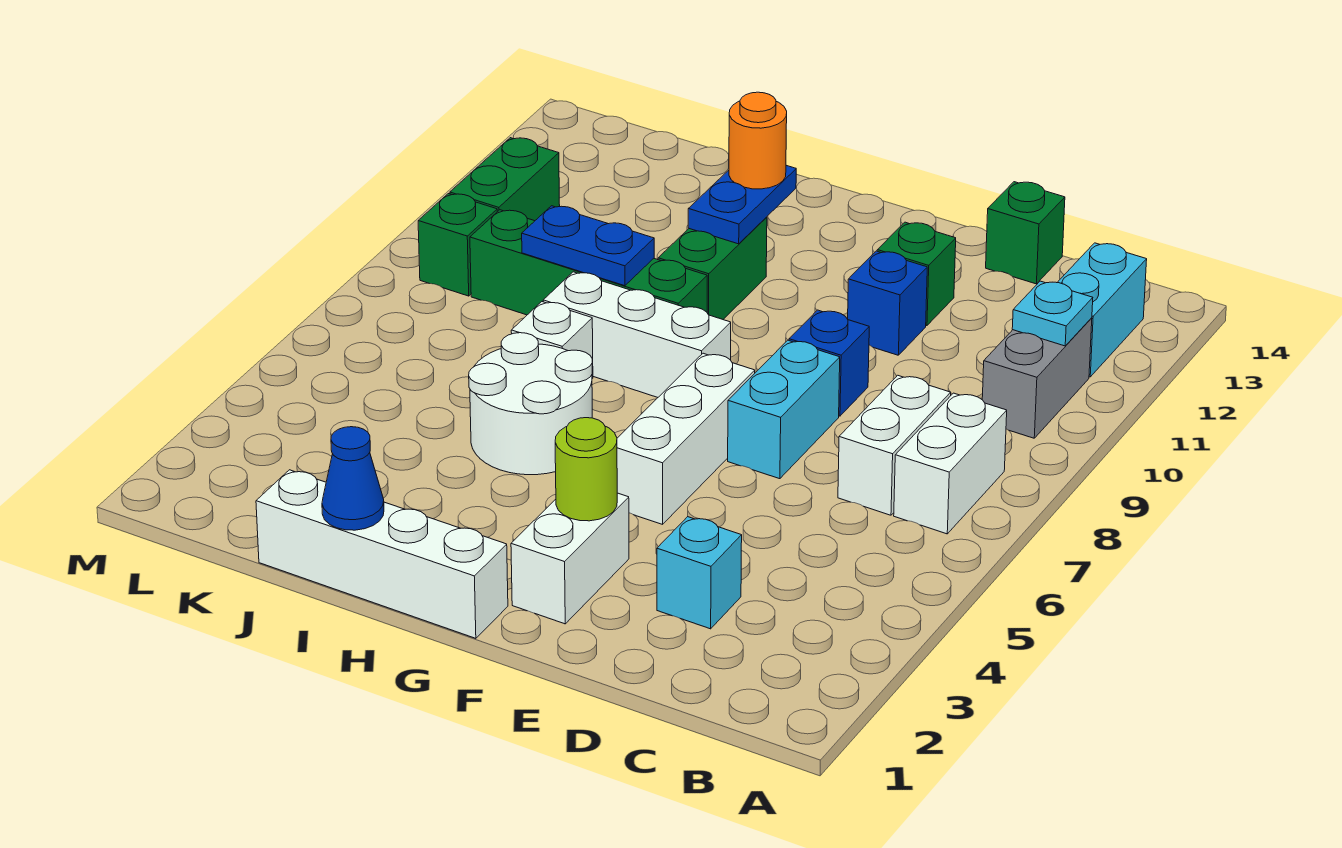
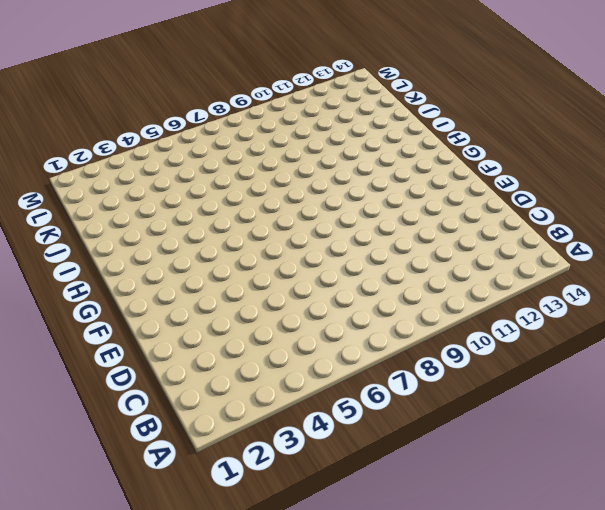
none -> white brick B7:B8 level 1
none -> grey brick B10:B11 level 1
none -> cyan brick B12:B13 level 1

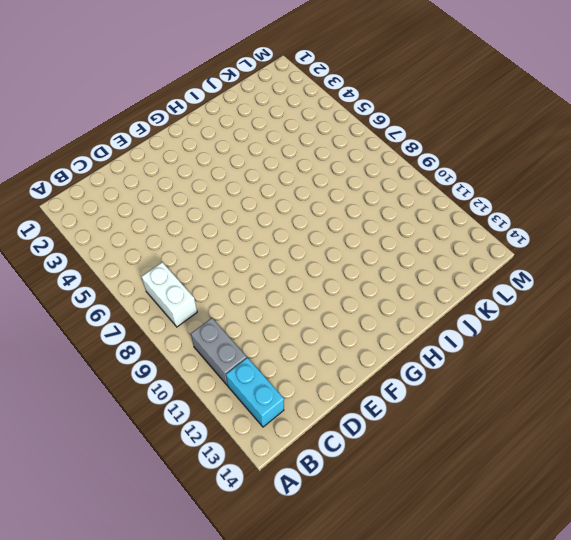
none -> white brick C7:C8 level 1
none -> cyan brick D3 level 1
none -> green brick D14 level 1

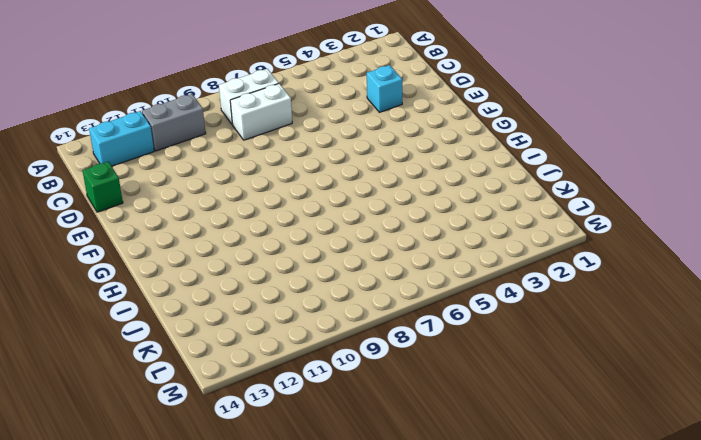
none -> cyan brick E7:E8 level 1
none -> blue brick E9 level 1
none -> blue brick E11 level 1

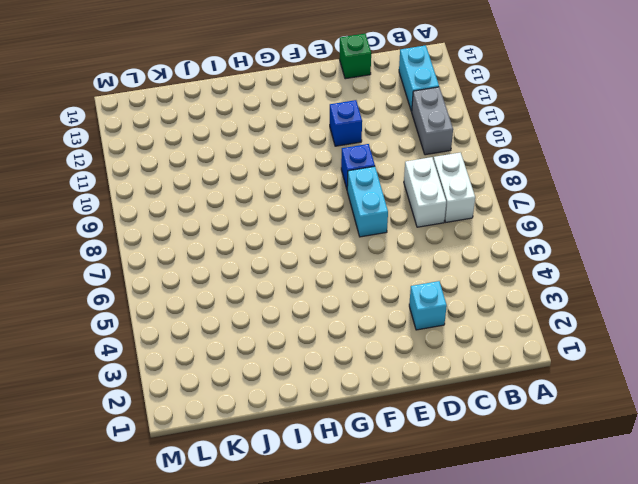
none -> green brick E12 level 1
none -> white brick F2:F3 level 1
none -> white brick F5:F7 level 1

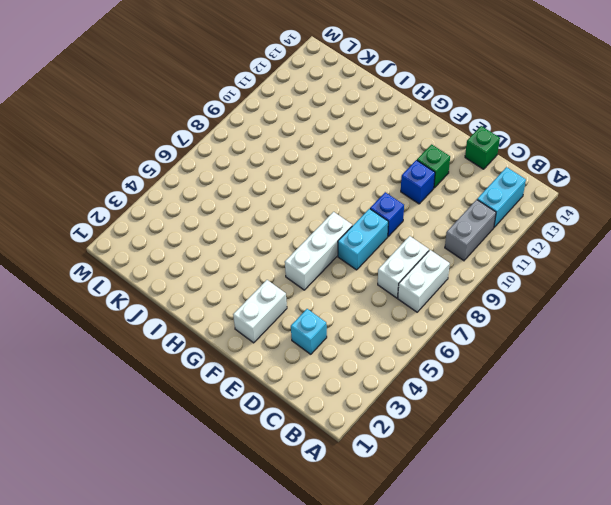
none -> white brick G1:J1 level 1
none -> white brick G8:I8 level 1
none -> white round brick H5:I6 level 1

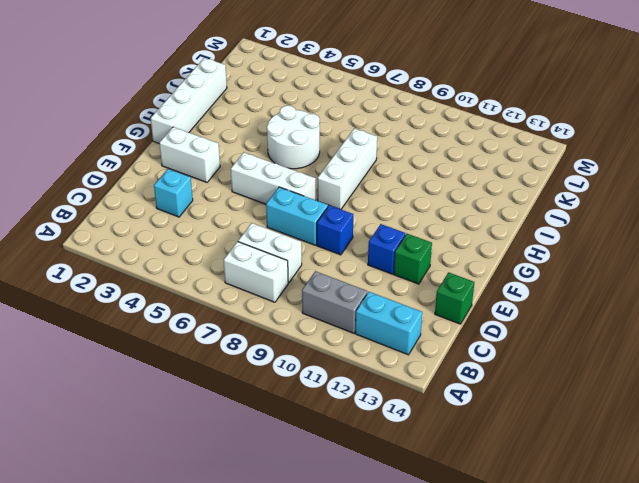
none -> green brick H9:K9 level 1
none -> green brick H10:H11 level 1
none -> white brick I7 level 1

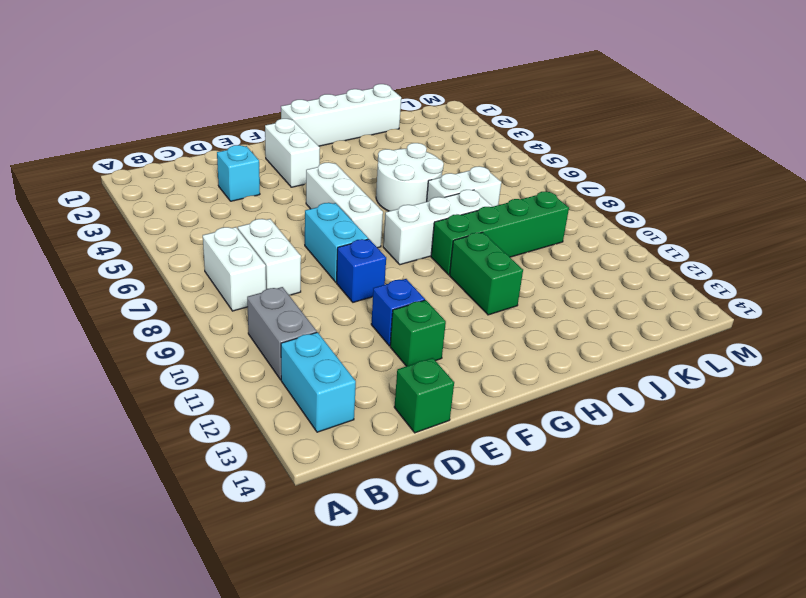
white brick I7:J7 level 1 -> white brick I7 level 1
none -> green brick L9 level 1
none -> green brick L10:L11 level 1
none -> cyan plate B11 level 2

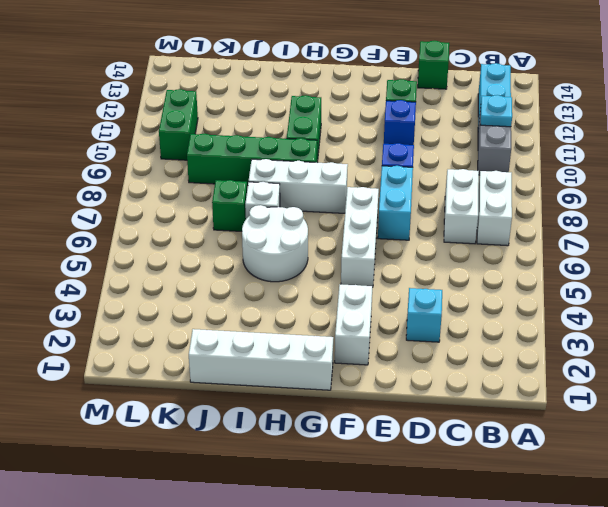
green brick J7 level 1 -> green brick L9 level 1
none -> lime round brick F3 level 2
none -> blue plate H11:H12 level 2
none -> blue cone I1 level 2

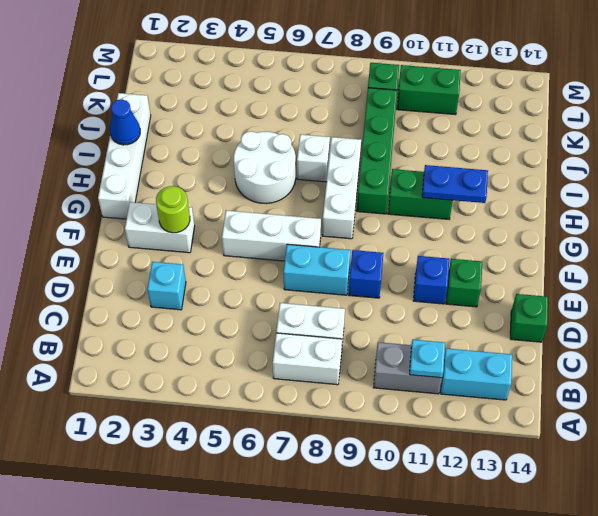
none -> blue plate I9:J9 level 2
none -> orange round brick H12 level 3

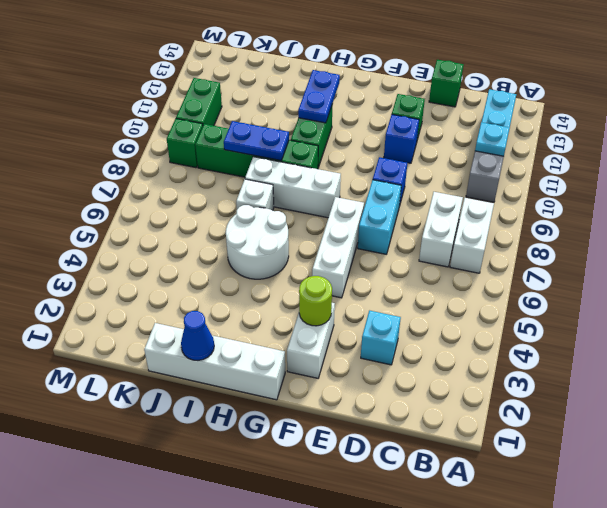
none -> orange round brick H12 level 3

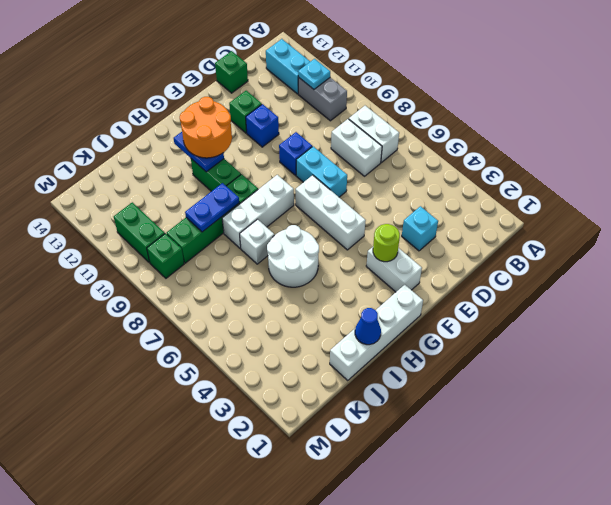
orange round brick G11:H12 level 3 -> orange round brick H12 level 3

